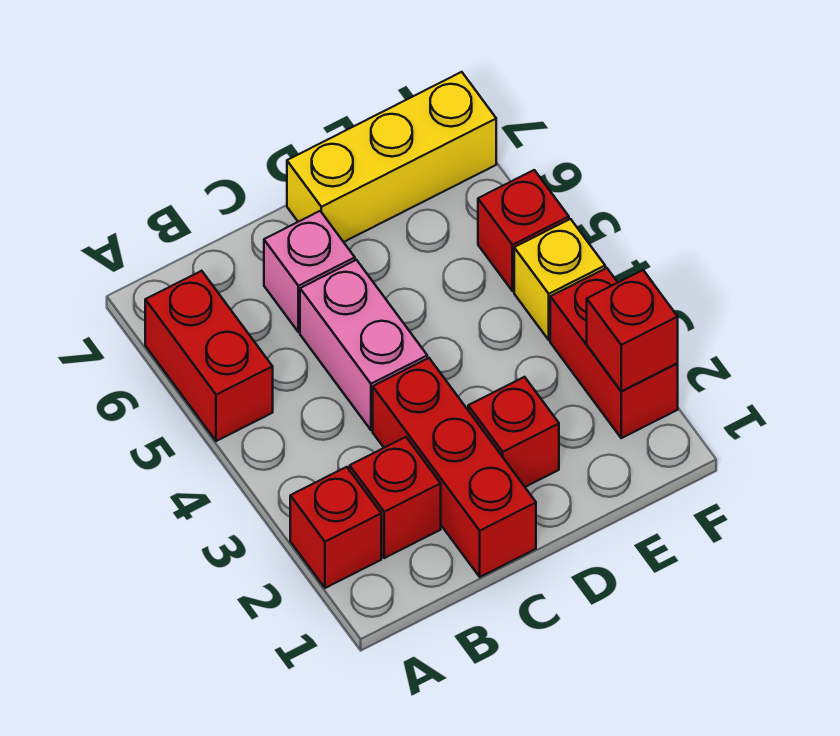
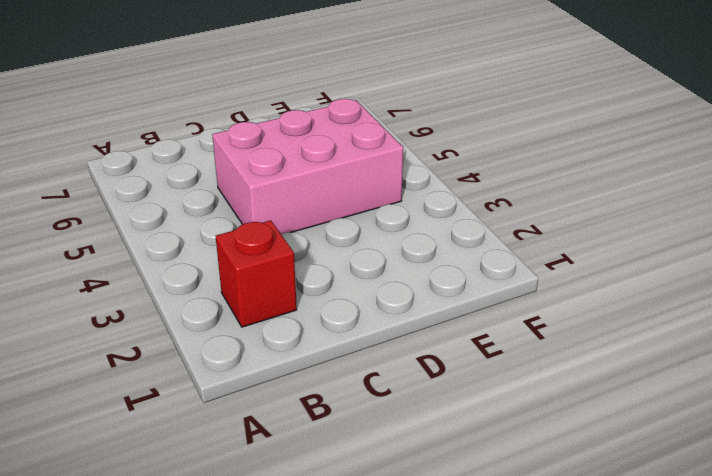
pink brick C4:E5 level 1 -> pink brick C4:C5 level 1
none -> red brick A2 level 1
none -> red brick A5:A6 level 1
none -> red brick C1:C3 level 1

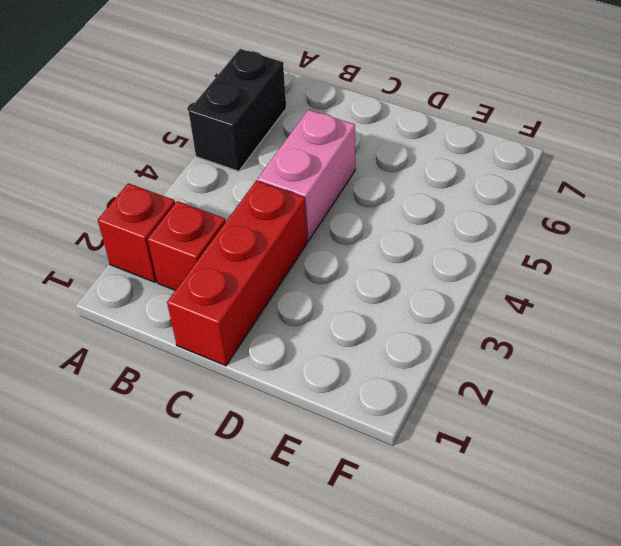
black brick A5:A6 level 1 -> red brick A5:A6 level 1
none -> pink brick C6 level 1
none -> red brick D2 level 1
none -> yellow brick D7:F7 level 1

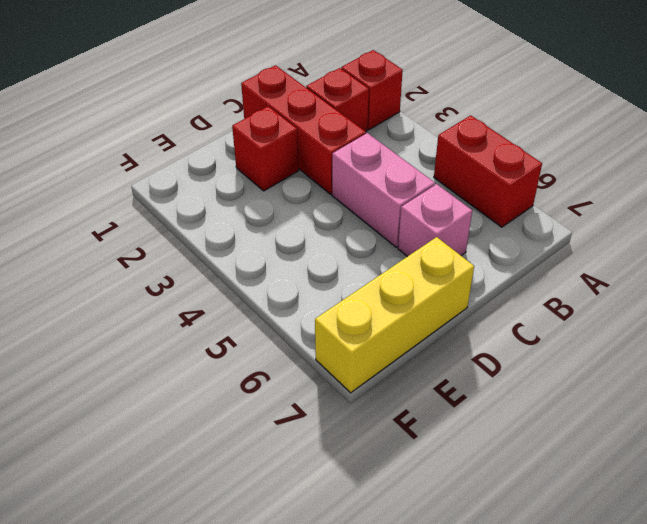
none -> red brick F2:F3 level 1
none -> yellow brick F4 level 1
none -> red brick F5 level 1

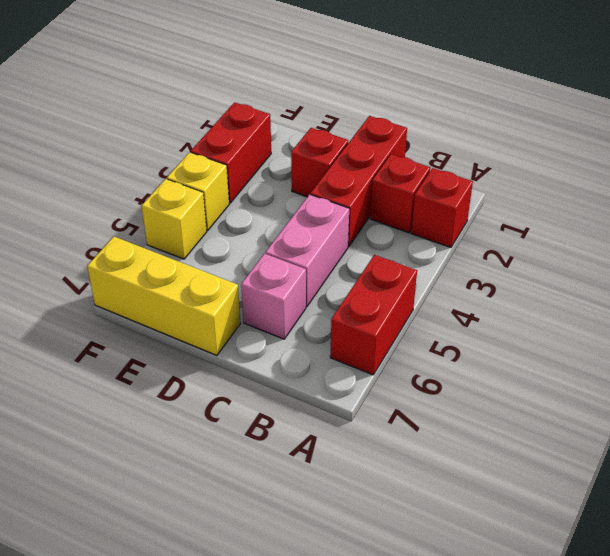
yellow brick F5 level 1 -> red brick F5 level 1
none -> red brick F2 level 2

